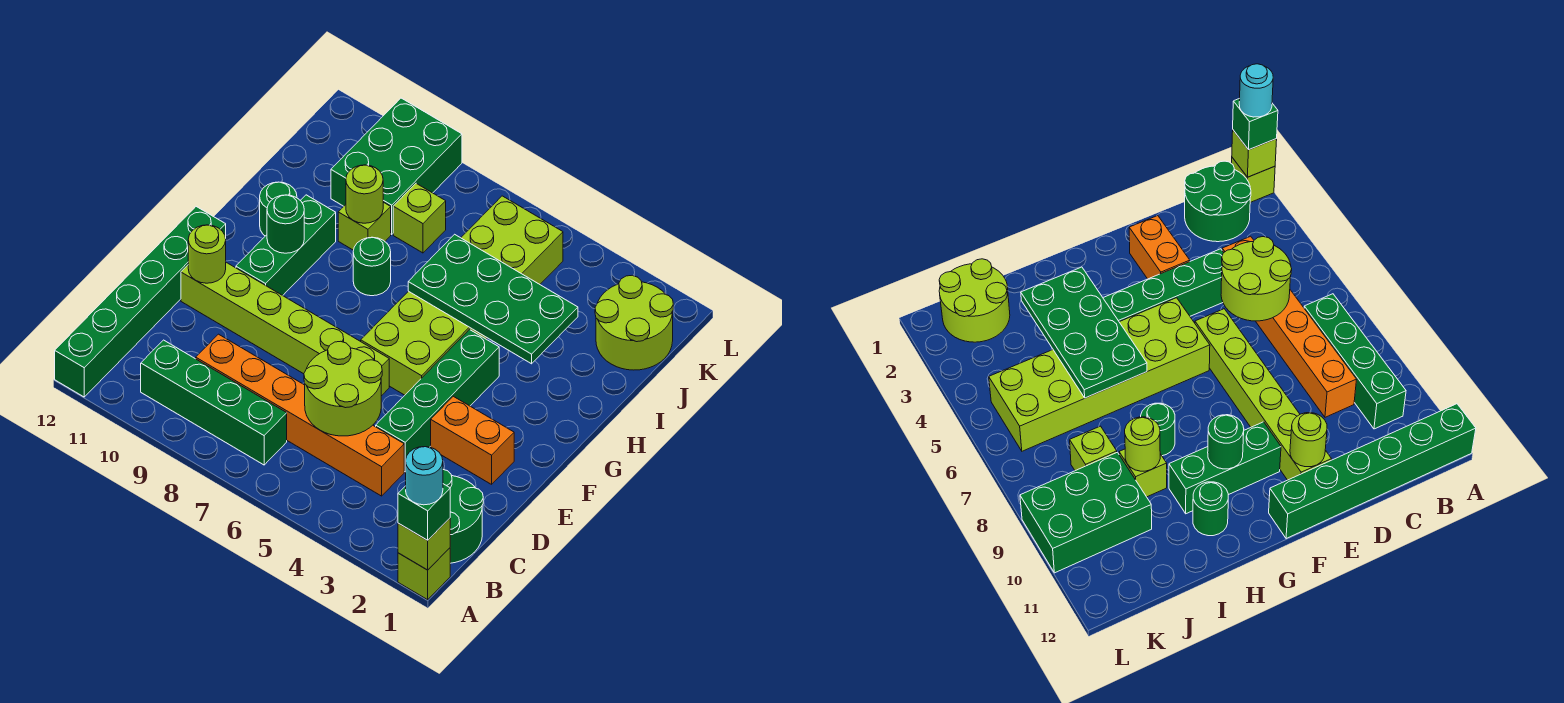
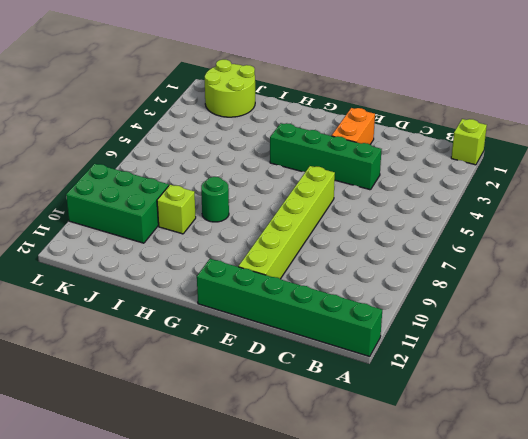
none -> green round brick B1:C2 level 1
none -> green brick B7:B10 level 1
none -> orange brick C4:C9 level 1

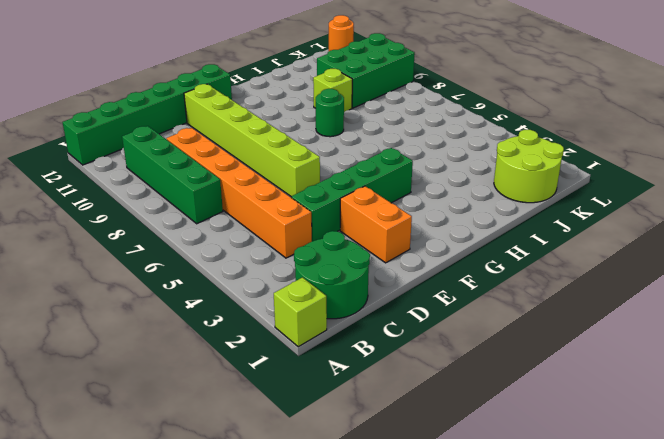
orange round brick L12 level 1 -> none
none -> lime brick F5:K6 level 1
none -> green brick F10:H10 level 1
none -> green round brick H11 level 1

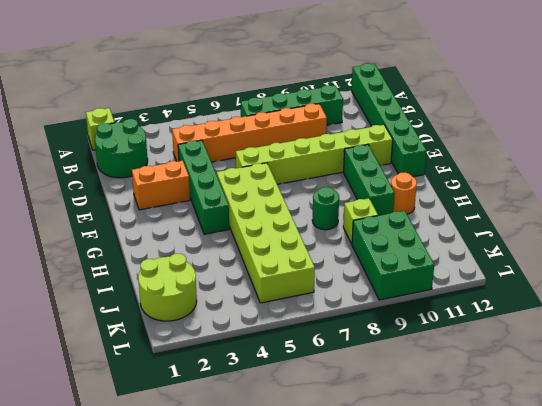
orange round brick H11 level 1 -> green round brick H11 level 1
none -> lime brick J8 level 1
none -> lime brick A1 level 2
none -> lime round brick C5:D6 level 2

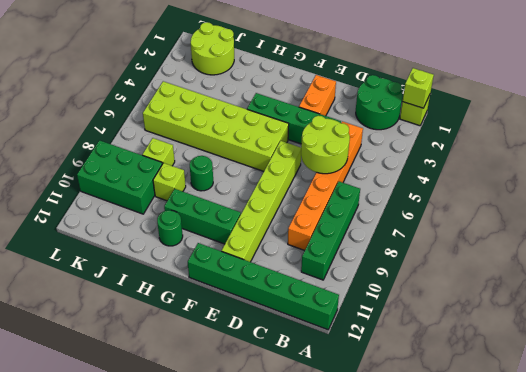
none -> lime round brick E11 level 2
none -> green round brick G10 level 2
none -> green plate H3:I6 level 2

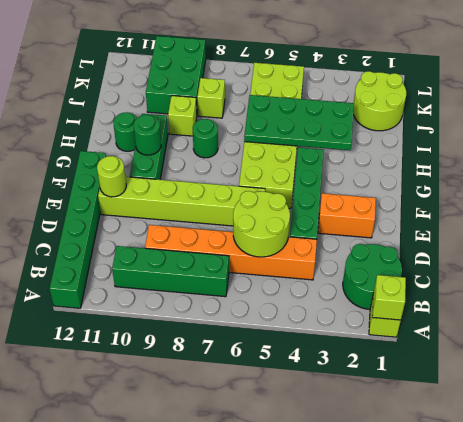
none -> lime round brick I9 level 2
none -> green brick A1 level 3
none -> cyan round brick A1 level 4

